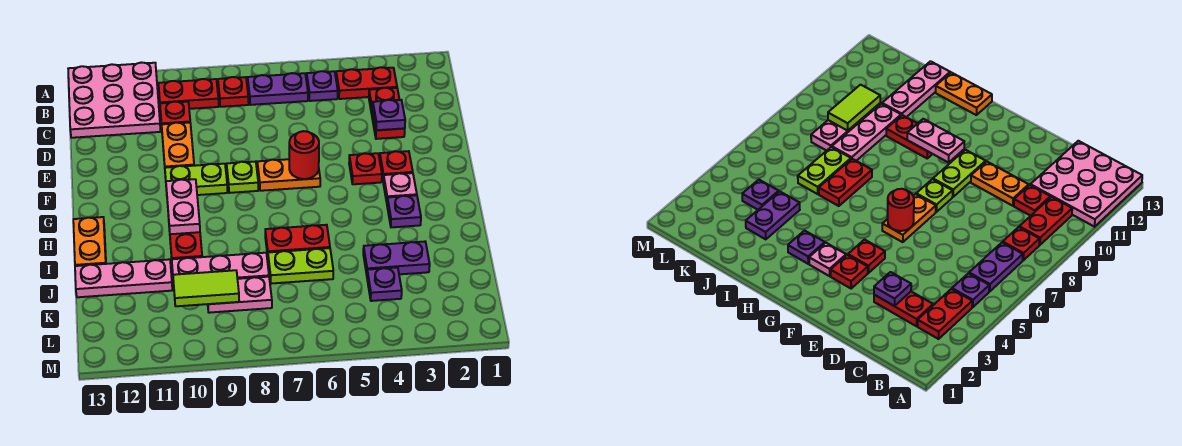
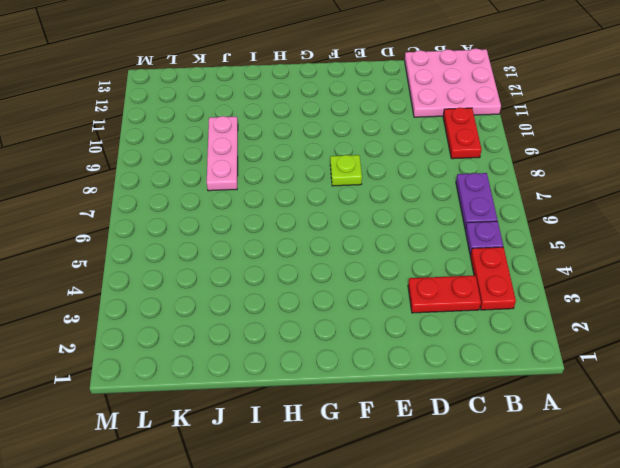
none -> red plate B8 level 1
none -> red plate C10 level 1
none -> orange plate D10:E10 level 1

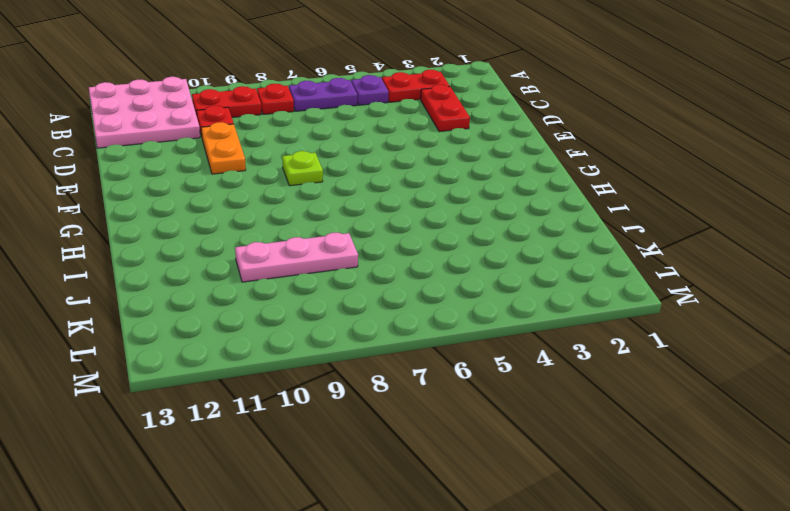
none -> red plate F3 level 1
none -> red plate F4 level 1
none -> orange plate F6:F7 level 1

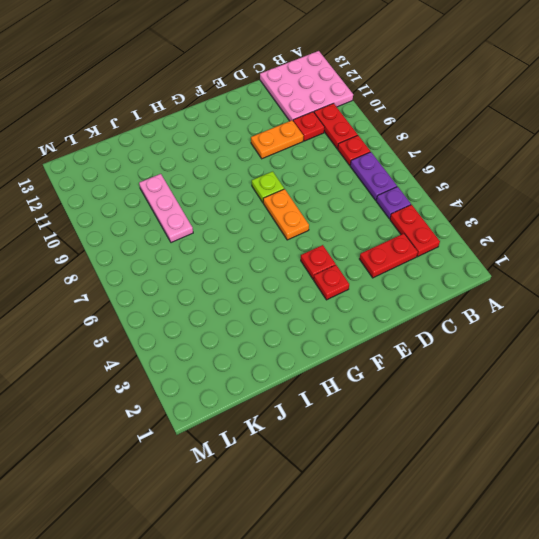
none -> lime plate F9:F10 level 1
none -> pink plate G3 level 1
none -> purple plate H3 level 1

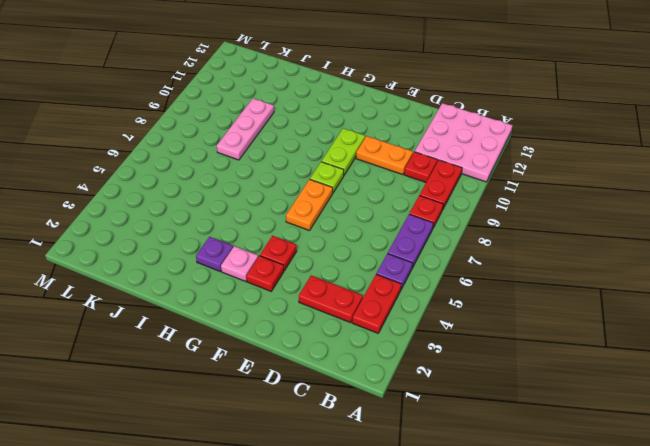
none -> red plate H10:I10 level 1
none -> orange plate H13:I13 level 1
none -> red plate I6:I7 level 1

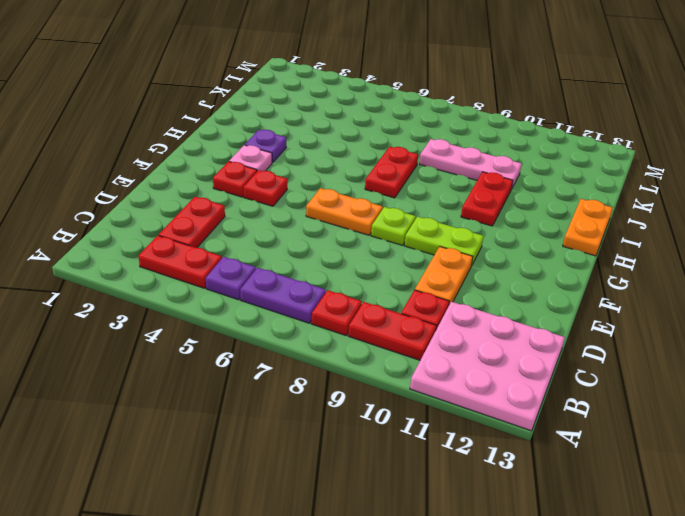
red plate H7:I7 level 1 -> red plate I6:I7 level 1
none -> purple plate J3:J4 level 1
none -> lime plate J6:J7 level 1
none -> pink plate J11:J13 level 1

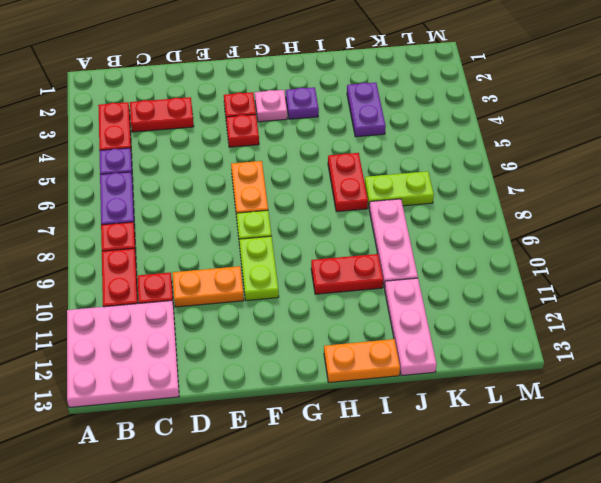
lime plate J7:K7 level 1 -> lime plate J6:J7 level 1
none -> purple plate K4 level 1
none -> pink plate K8:K9 level 1
none -> purple plate D3 level 2

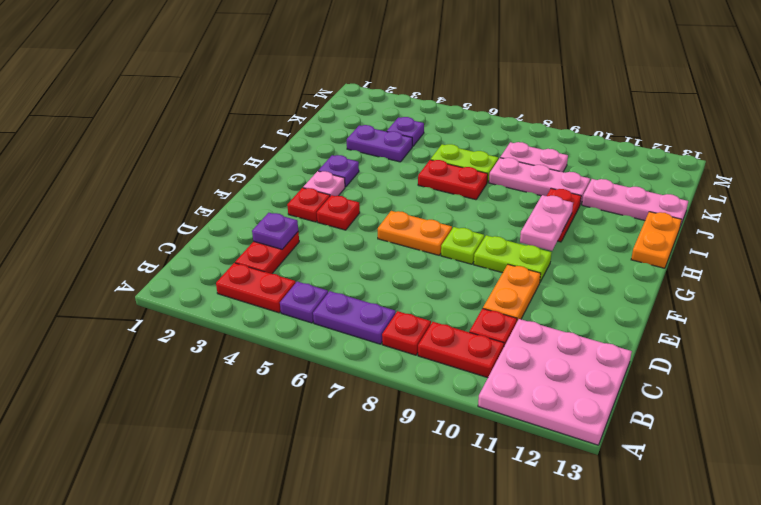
none -> red round brick F6 level 2
none -> lime tile K9:K10 level 2

